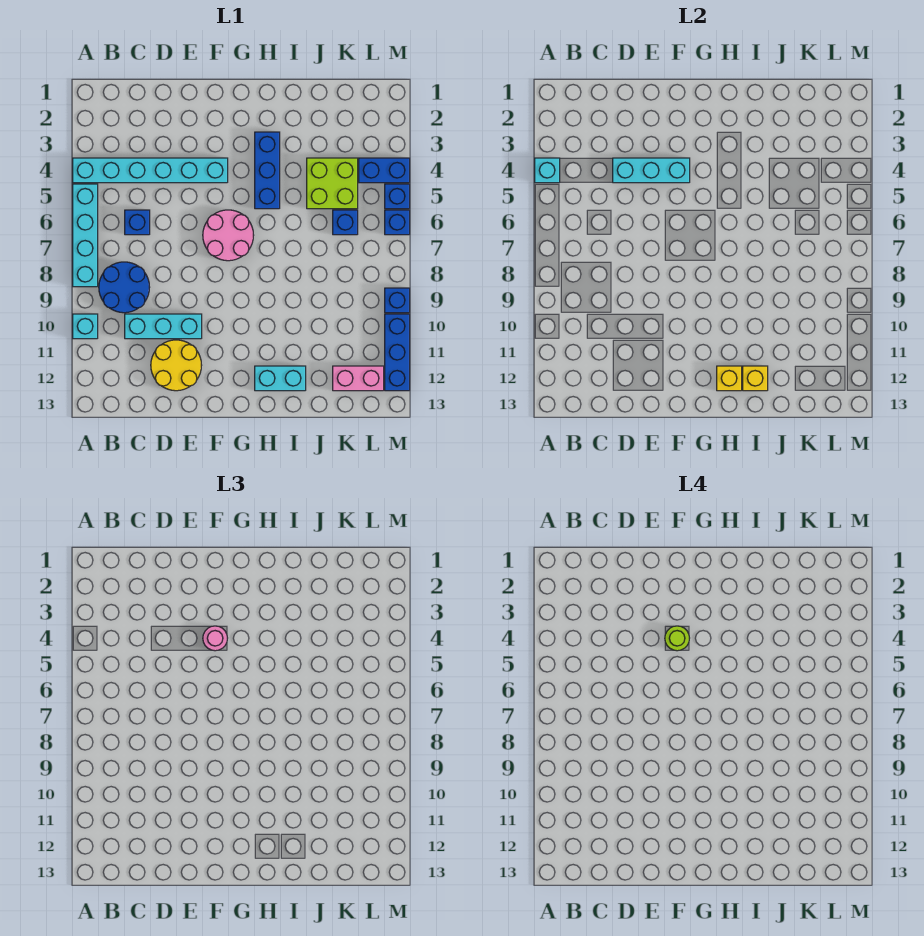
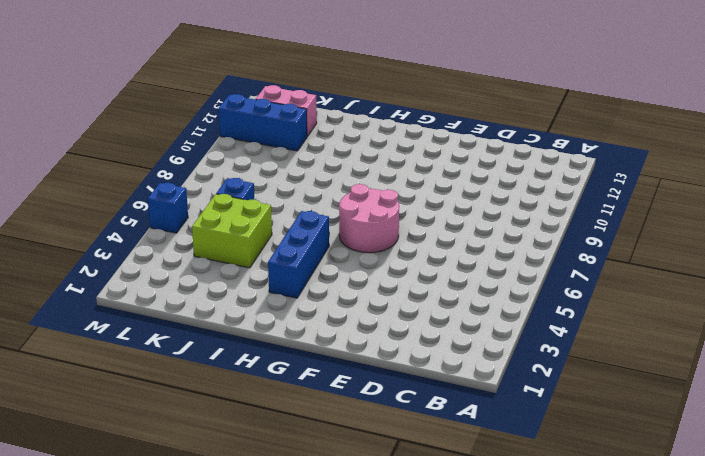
blue brick K11:M11 level 1 -> blue brick M10:M12 level 1
none -> cyan brick A4:F4 level 1
none -> cyan brick A5:A8 level 1
none -> cyan brick A10 level 1

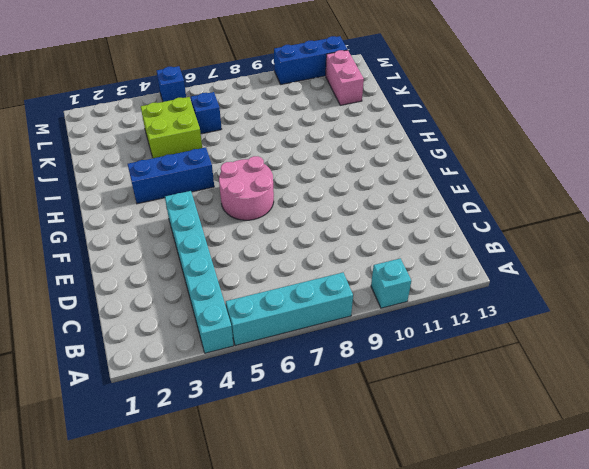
none -> blue round brick B8:C9 level 1
none -> blue brick C6 level 1
none -> cyan brick C10:E10 level 1

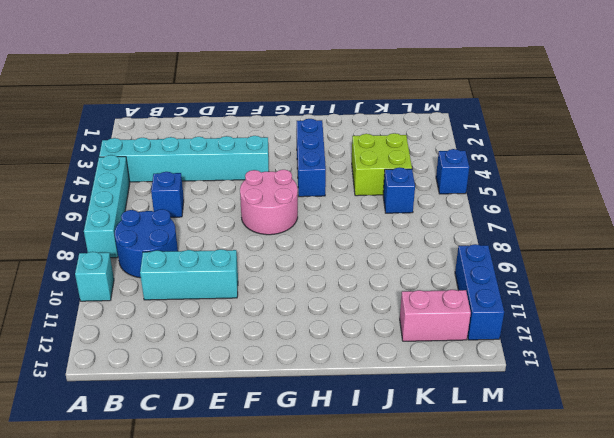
none -> yellow round brick D11:E12 level 1
none -> cyan brick H12:I12 level 1
none -> blue brick L4:M4 level 1

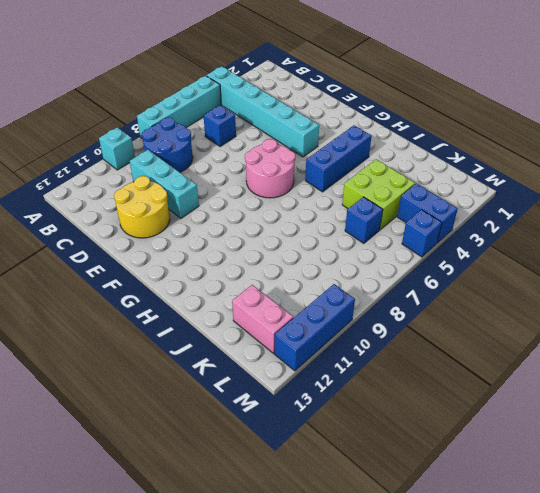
none -> cyan brick H12:I12 level 1
none -> blue brick M6 level 1
none -> blue brick M9 level 1

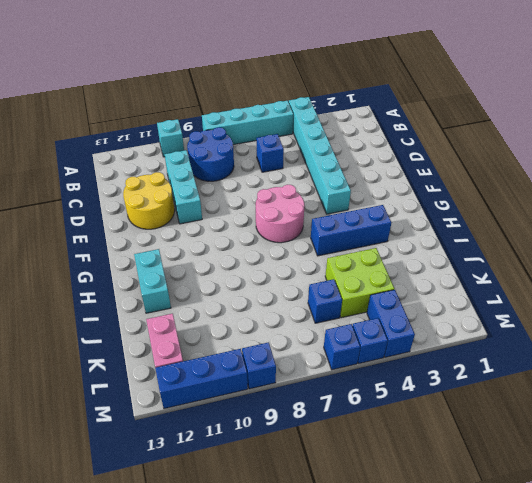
none -> cyan brick A4 level 2
none -> cyan brick D4:F4 level 2
none -> yellow brick H12 level 2

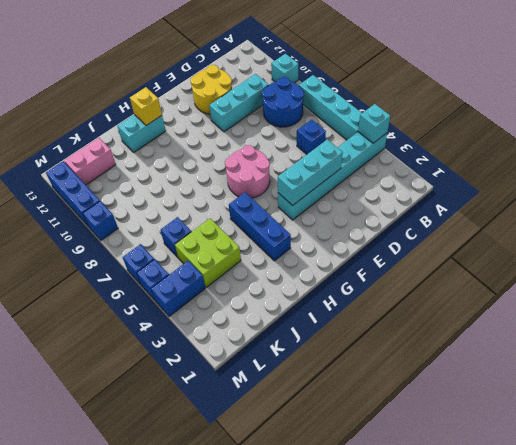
none -> yellow brick I12 level 2
none -> pink round brick F4 level 3
none -> lime round brick F4 level 4

